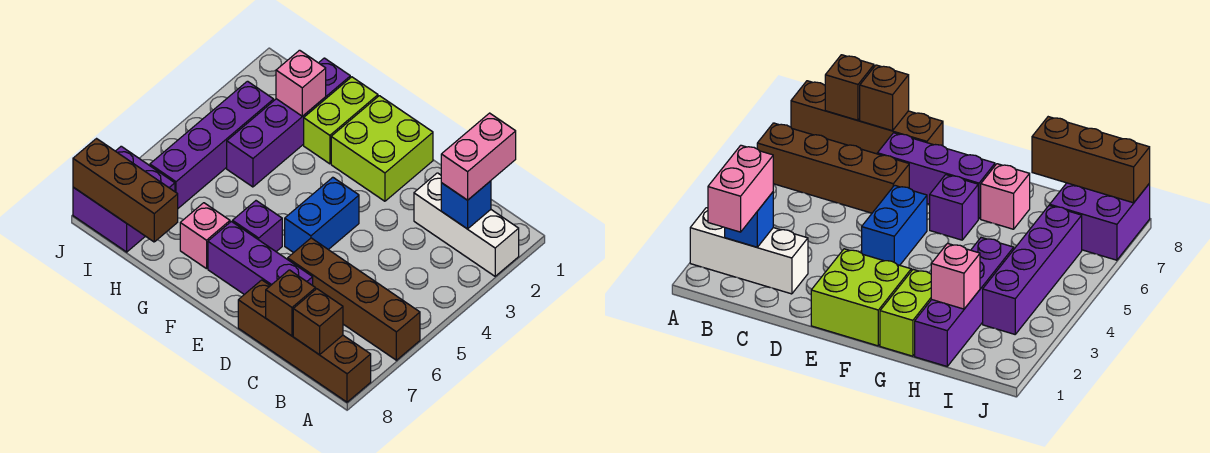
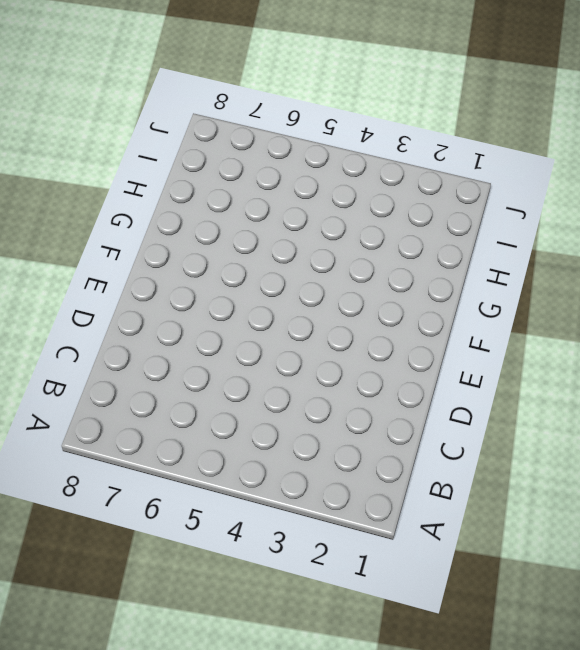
none -> white brick A2:C2 level 1
none -> brown brick A6:D6 level 1
none -> brown brick A8:D8 level 1

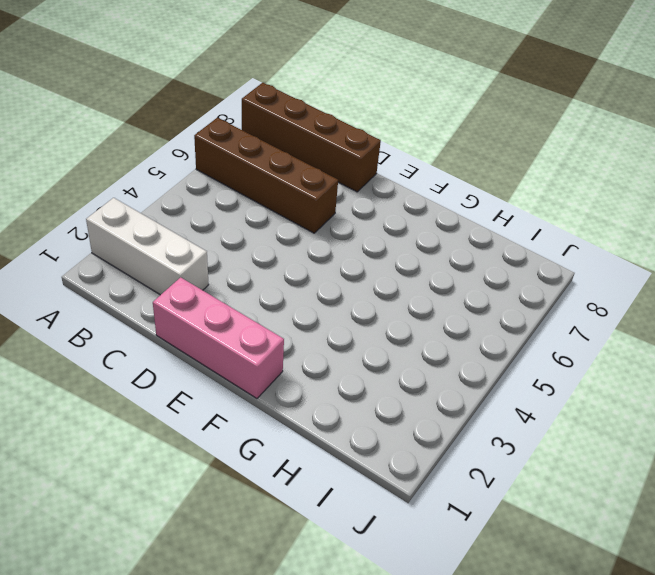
pink brick D1:F1 level 1 -> lime brick E1:F2 level 1
none -> purple brick D7:F7 level 1
none -> blue brick E4:E5 level 1
none -> purple brick F6 level 1

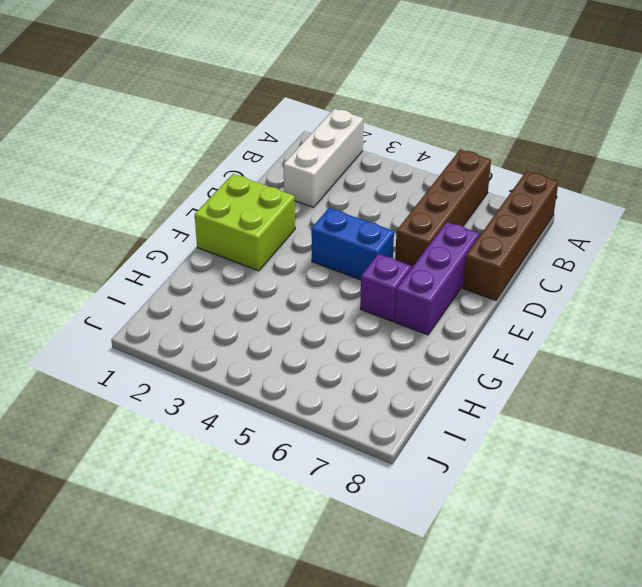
none -> lime brick G1:G2 level 1
none -> pink brick G7 level 1
none -> purple brick H1:H4 level 1

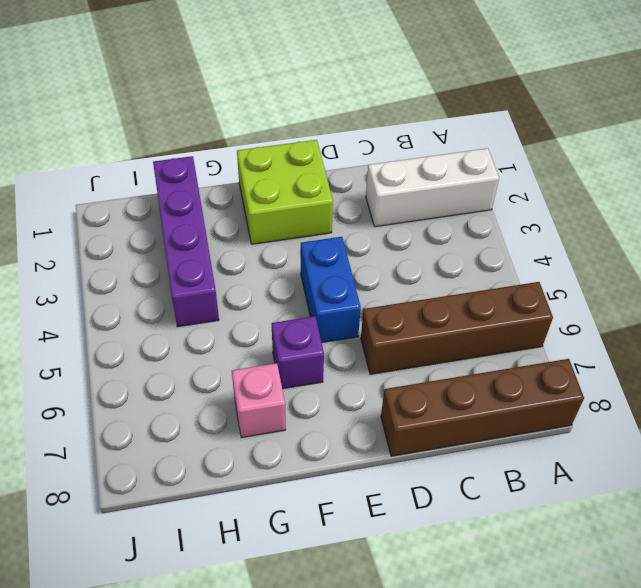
none -> purple brick D7:F7 level 1
none -> lime brick G1:G2 level 1
none -> purple brick I3:I6 level 1

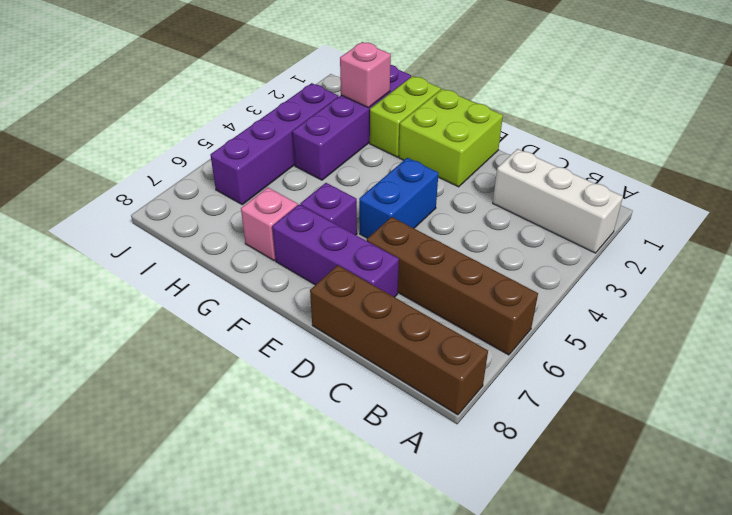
none -> purple brick I7:J8 level 1
none -> blue brick B2 level 2
none -> brown brick B8 level 2

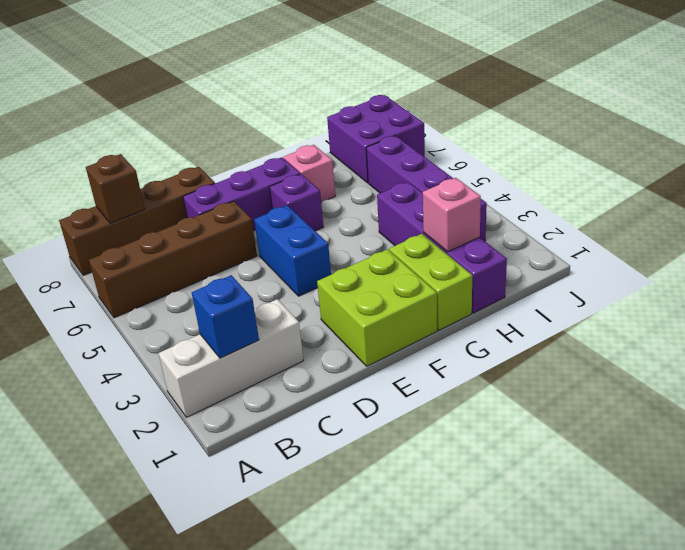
none -> brown brick C8 level 2
none -> brown brick H8:J8 level 2
none -> pink brick B1:B2 level 3

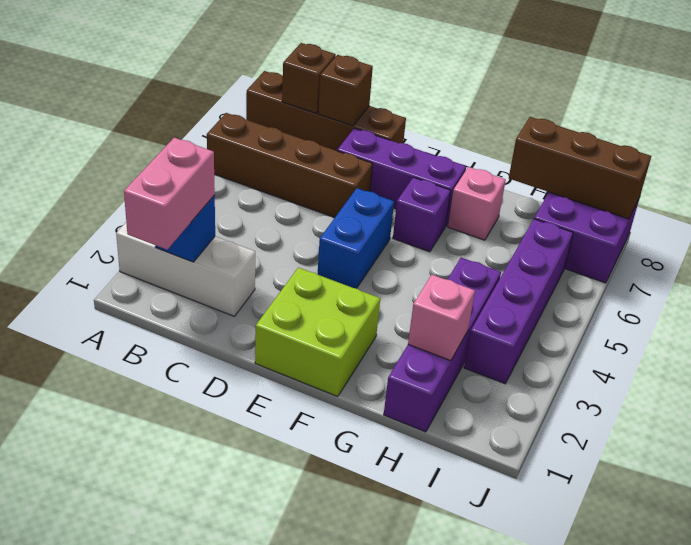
none -> lime brick G1:G2 level 1

